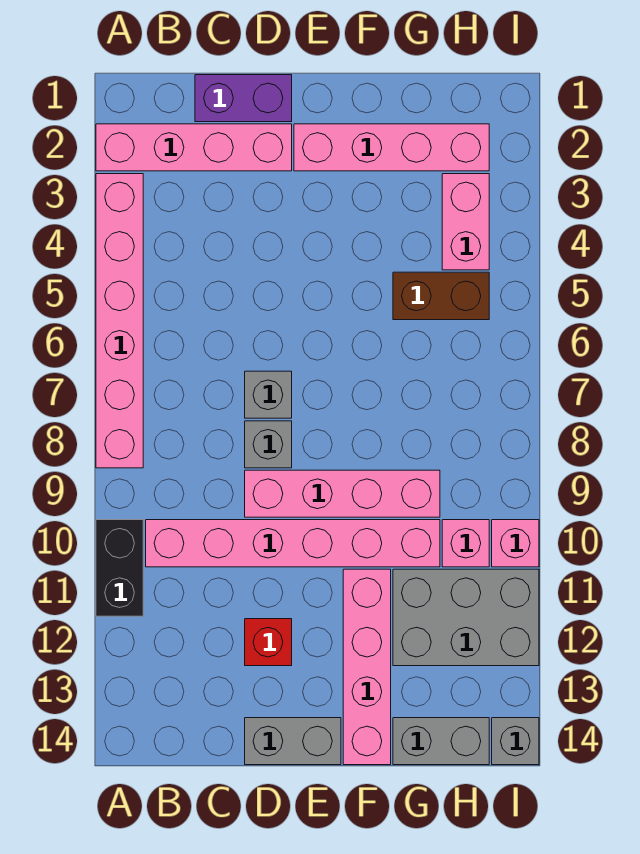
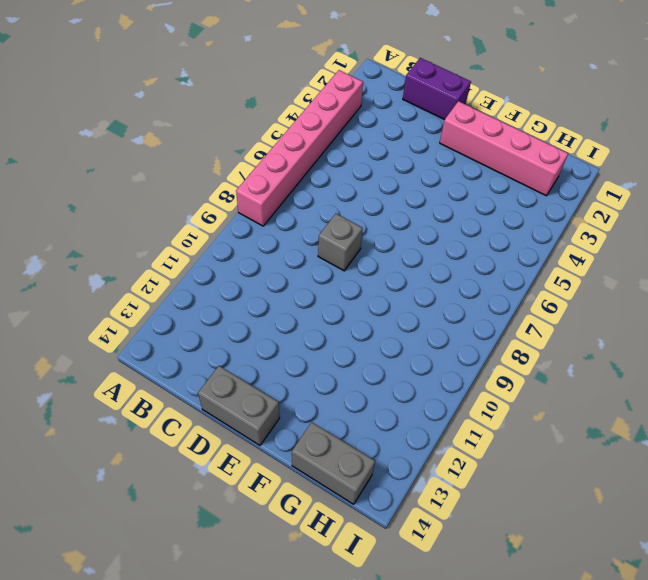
none -> pink brick A2:D2 level 1
none -> black brick A10:A11 level 1
none -> pink brick B10:G10 level 1

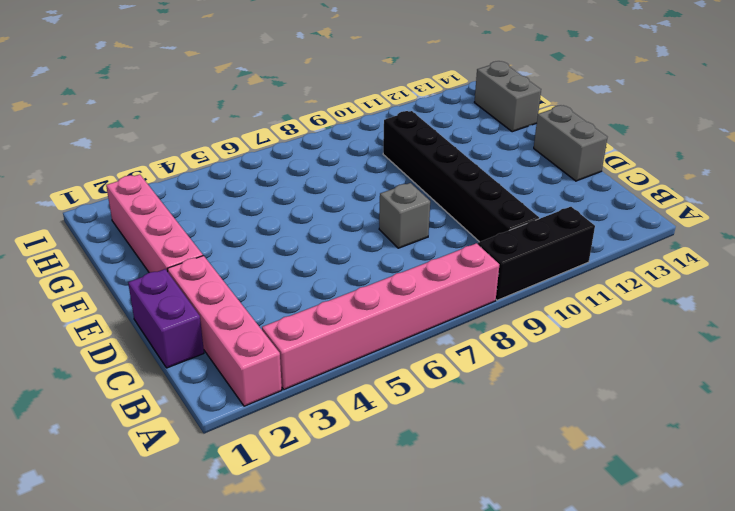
black brick A9:A11 level 1 -> black brick A10:A11 level 1
black brick B10:G10 level 1 -> pink brick B10:G10 level 1
none -> grey brick D7 level 1
none -> pink brick D9:G9 level 1
none -> red brick D12 level 1

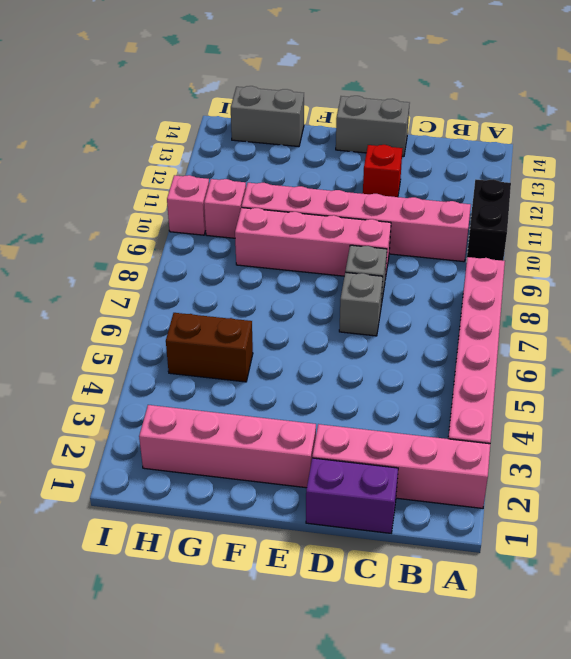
none -> pink brick F11:F14 level 1
none -> grey brick G11:I12 level 1
none -> pink brick H3:H4 level 1

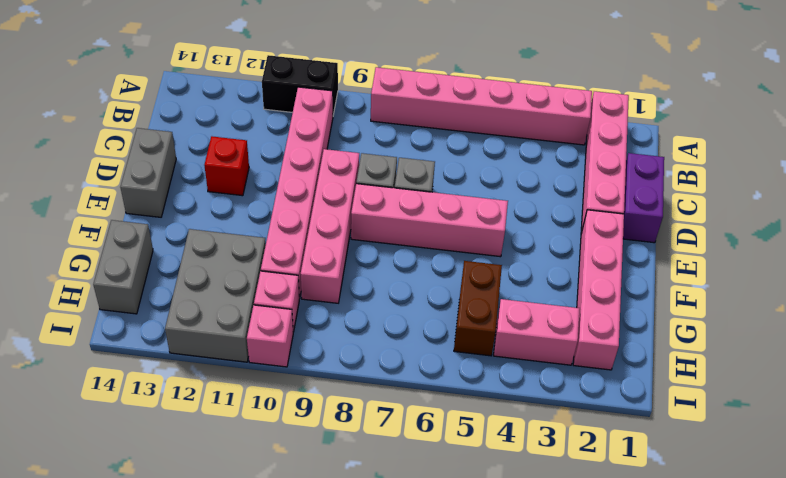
pink brick E5:E8 level 1 -> pink brick F11:F14 level 1
none -> grey brick I14 level 1

